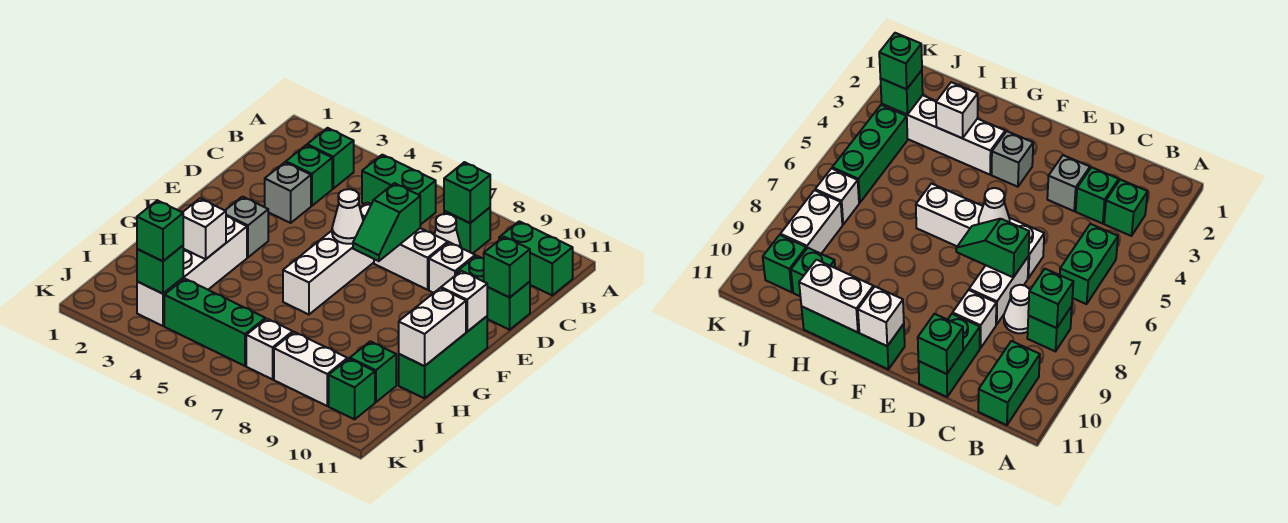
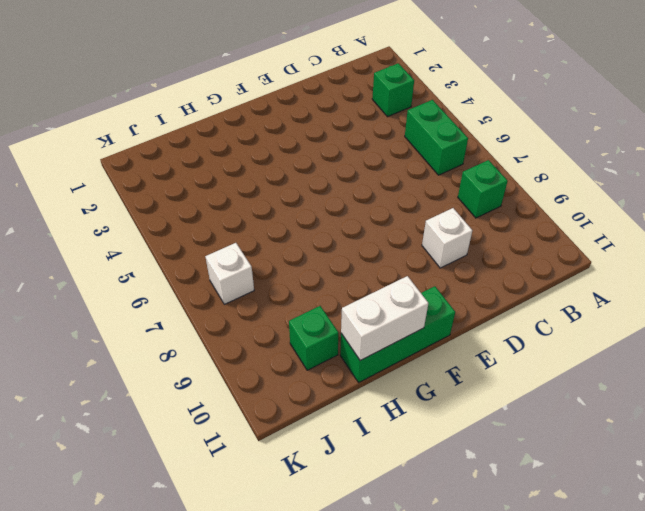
none -> green brick B10:B11 level 1
none -> green brick C3 level 1
none -> white cone C8 level 1

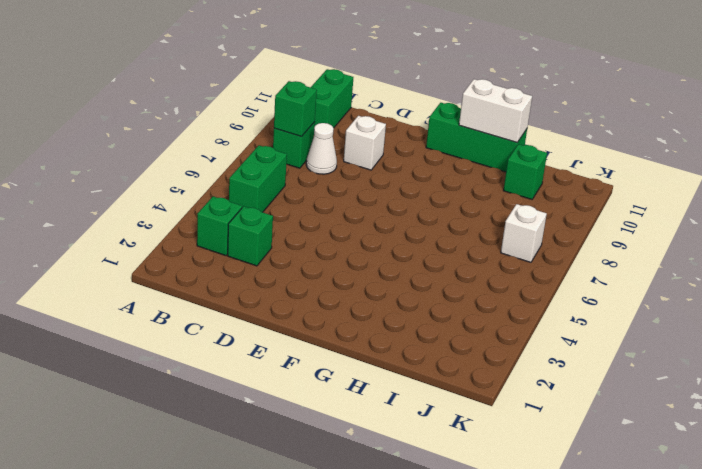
none -> grey brick D3 level 1
none -> white brick D6:G6 level 1
none -> white brick D7:D8 level 1

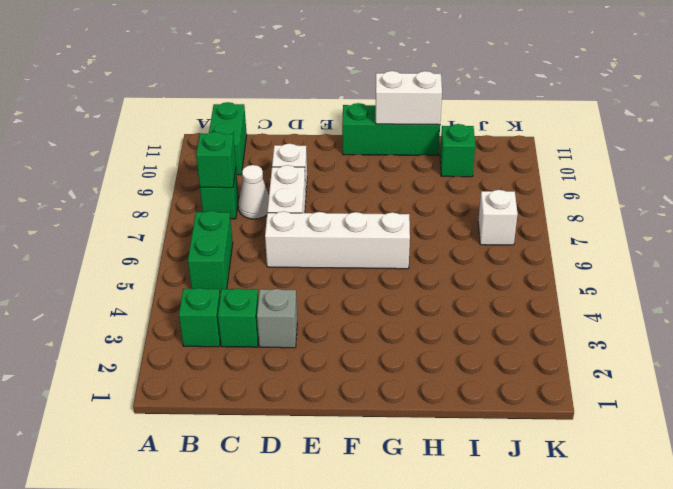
none -> green brick D10:D11 level 1
none -> grey brick F3 level 1
none -> white brick G3:J3 level 1

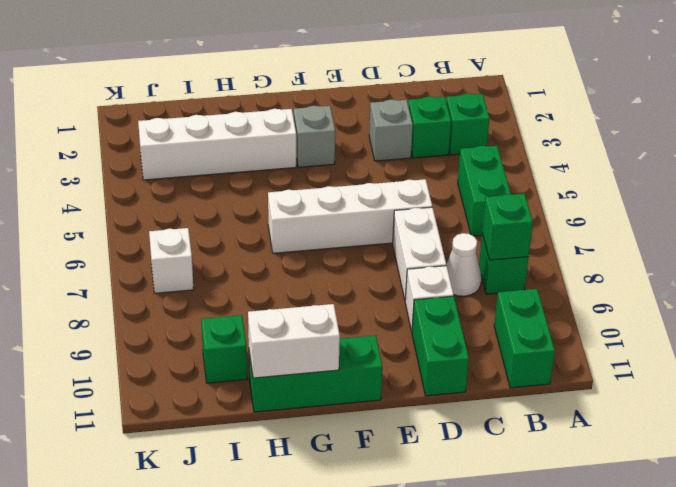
none -> green brick J4:J6 level 1
none -> white brick J8:J9 level 1
none -> green brick J10 level 1

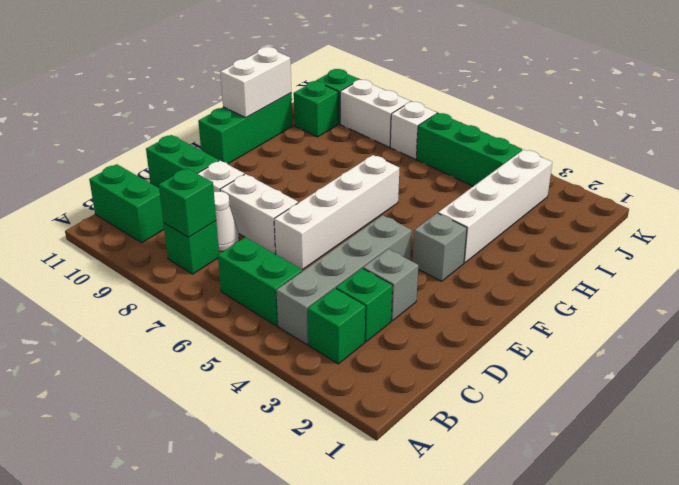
grey brick B4:E4 level 1 -> none
none -> green slope D7:E7 level 2 top D
none -> green brick D11 level 2
none -> white cone E6 level 2

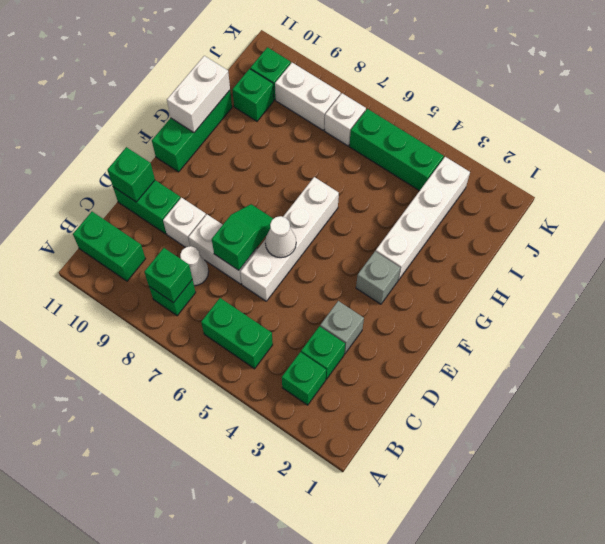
none -> white brick F11 level 2
none -> white brick H3 level 2
none -> green brick J3 level 2

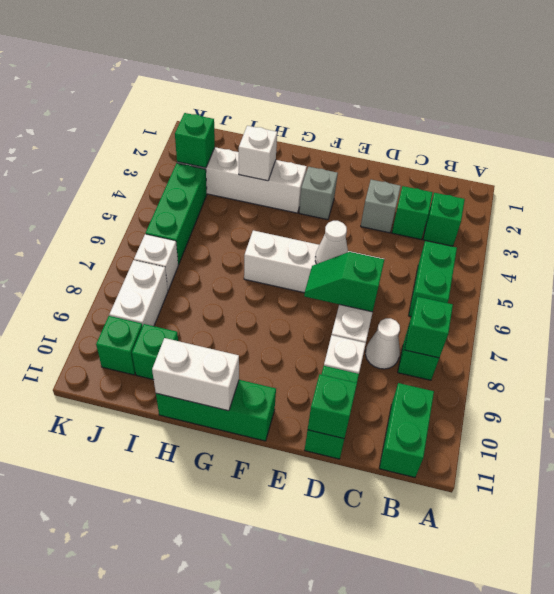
none -> white brick F11 level 2
none -> green brick J3 level 3

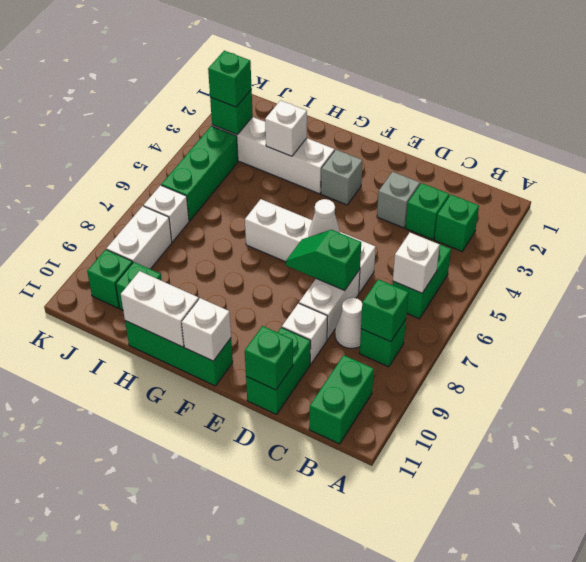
white brick B6 level 2 -> none

